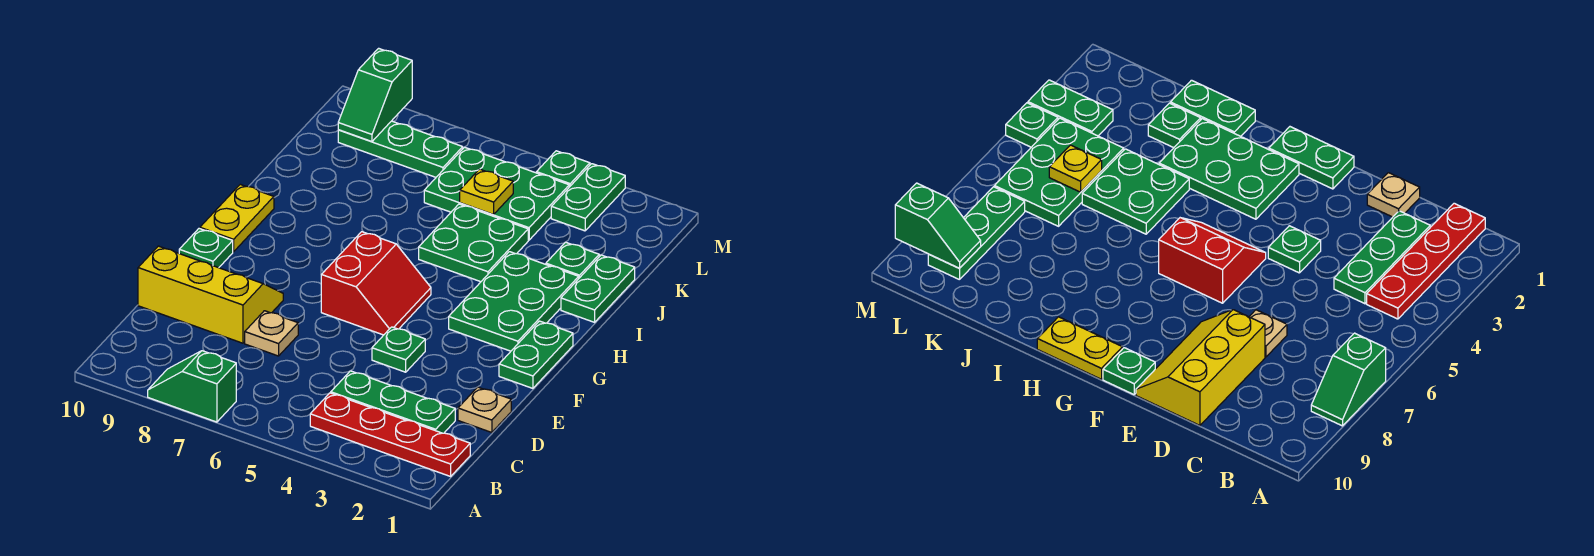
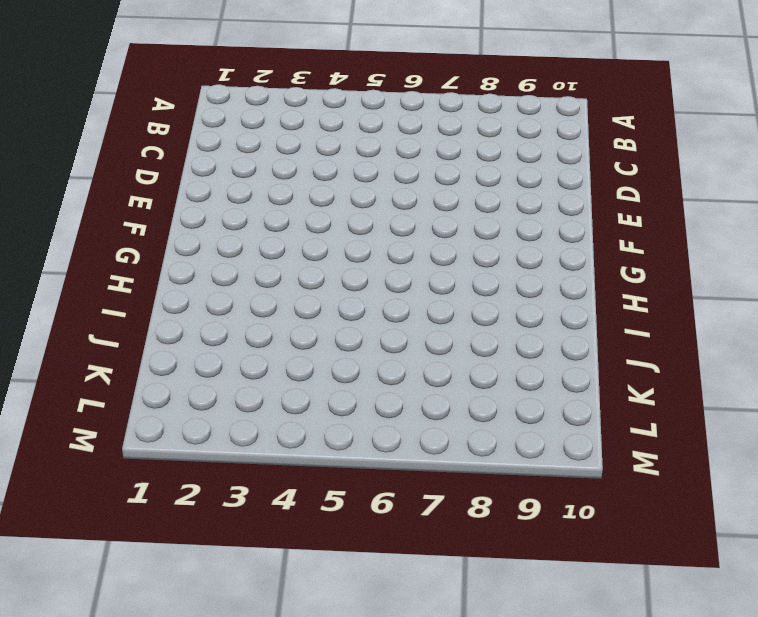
none -> green slope A7:A8 level 1 top 7
none -> red plate B1:B4 level 1
none -> green plate C2:C4 level 1

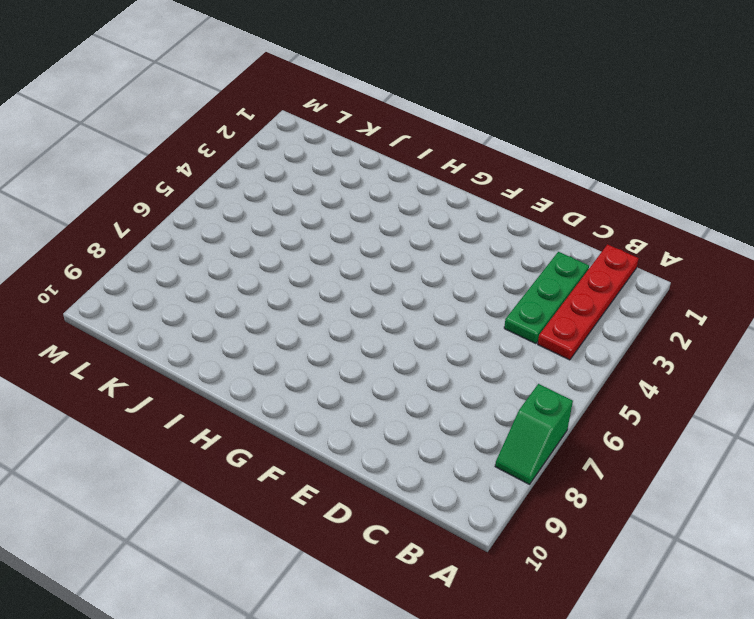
none -> tan plate D1 level 1
none -> tan plate D7 level 1
none -> yellow slope D8:E10 level 1 top D

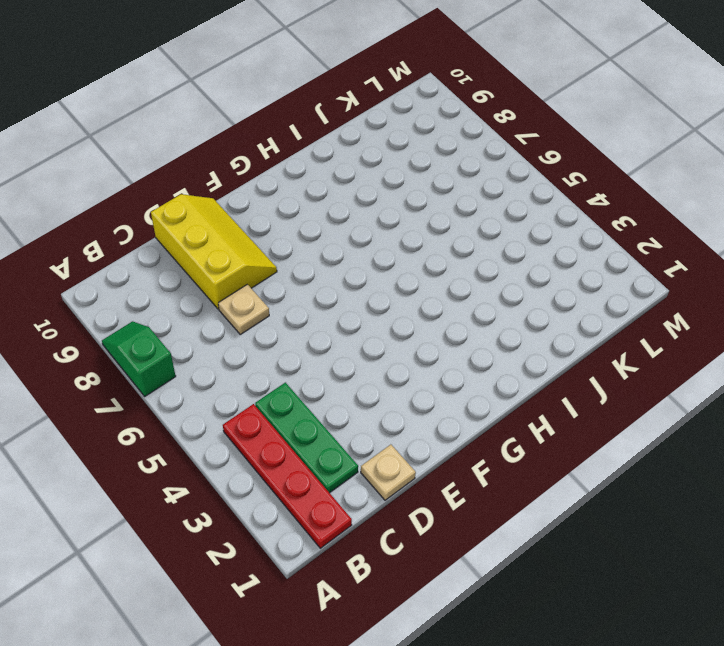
none -> green plate E4 level 1
none -> green plate F1:G1 level 1
none -> red slope F5:G6 level 1 top 6

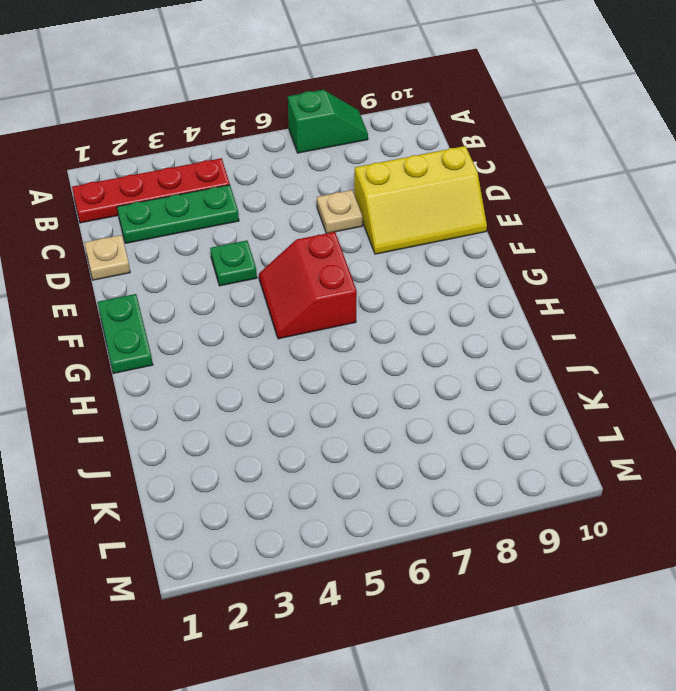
none -> green plate F10 level 1
none -> green plate G2:I3 level 1
none -> yellow plate G10:H10 level 1

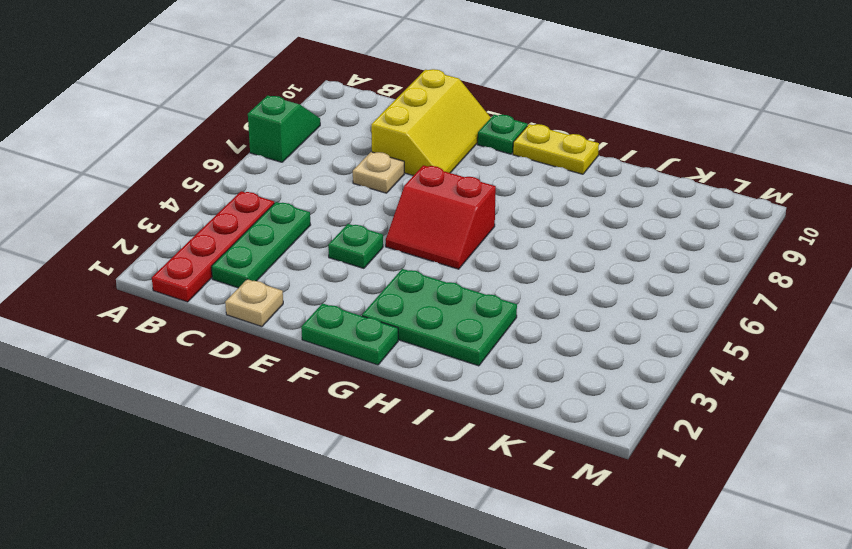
none -> green plate I1:J1 level 1
none -> green plate I4:J5 level 1
none -> green plate J2 level 1

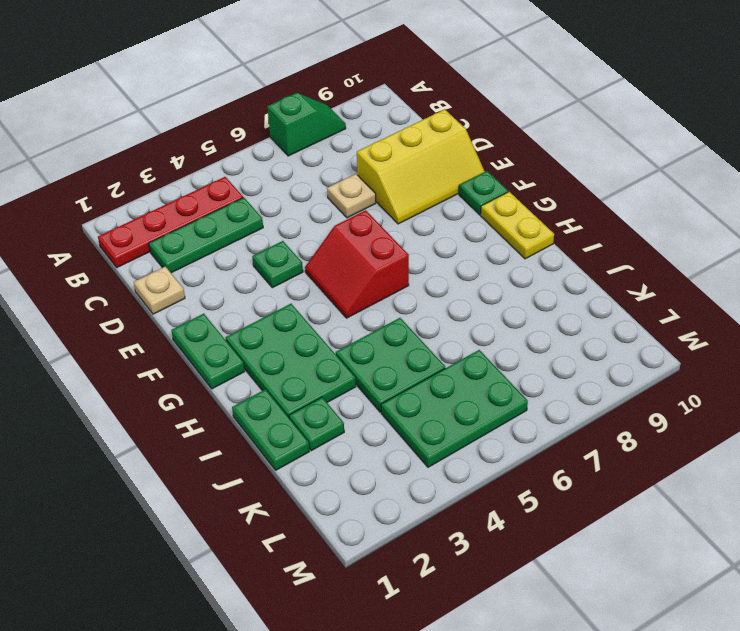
none -> green plate L3:M3 level 1
none -> green plate L7:L9 level 1
none -> green plate M4 level 1

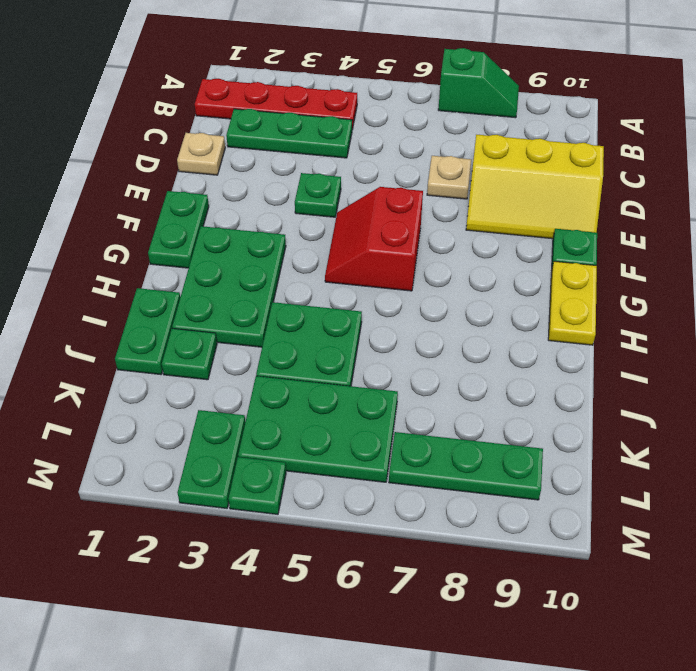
none -> yellow plate K5 level 2
none -> green slope L9:M9 level 2 top M

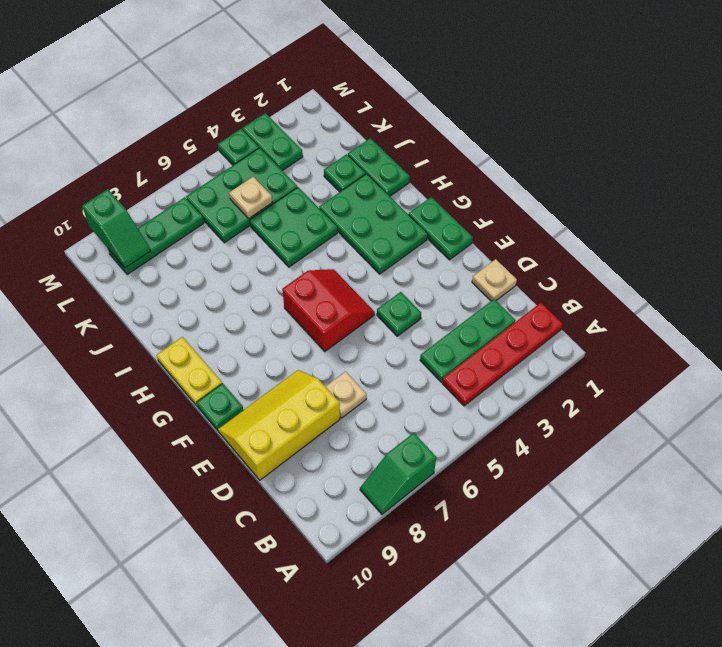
tan plate K5 level 2 -> yellow plate K5 level 2

